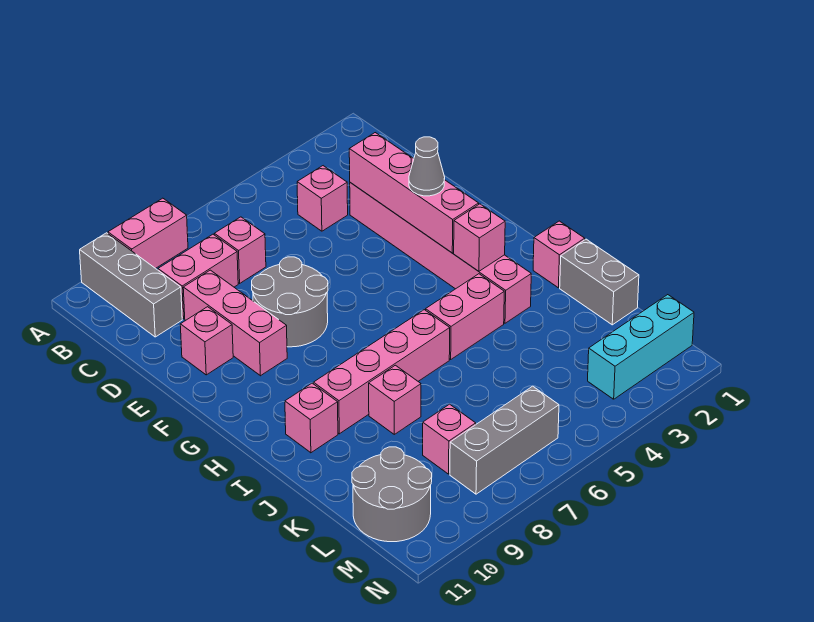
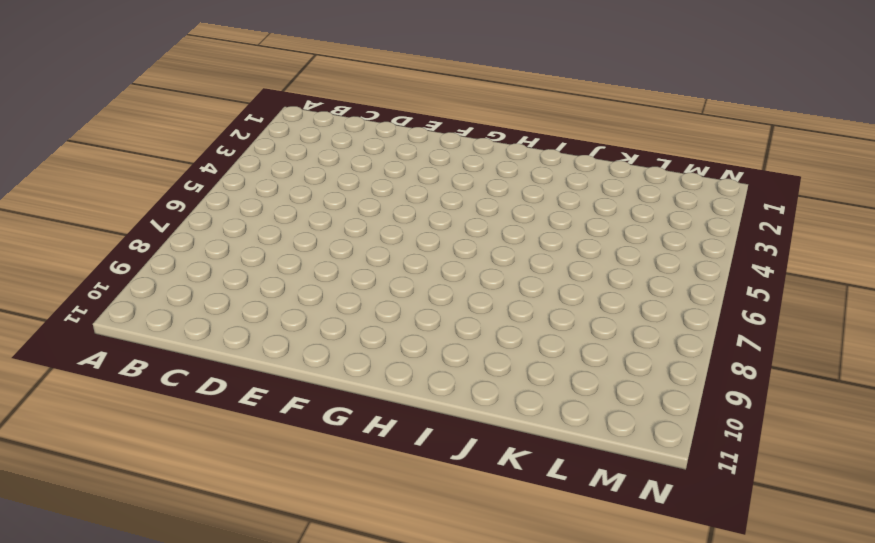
none -> pink brick A8:A9 level 1
none -> grey brick A10:C10 level 1
none -> pink brick C4 level 1

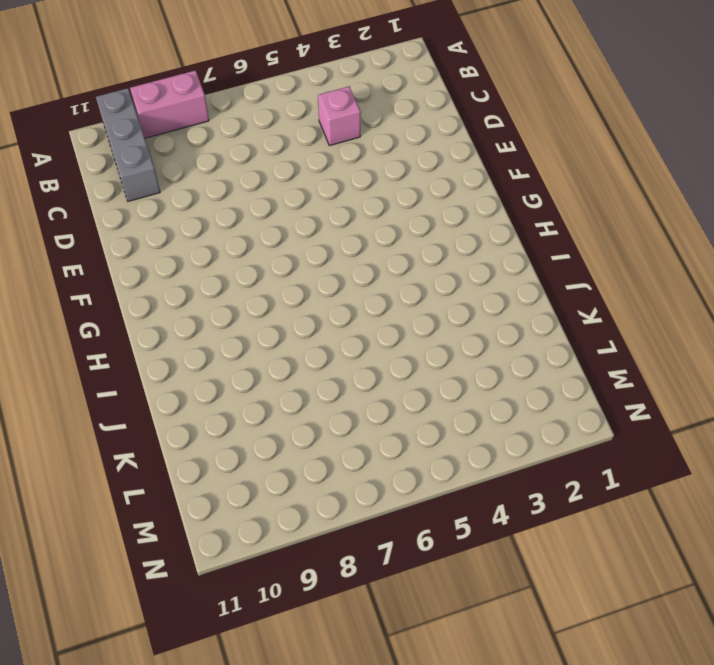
none -> pink brick C7 level 1
none -> pink brick C8:C9 level 1
none -> pink brick D3:I3 level 1

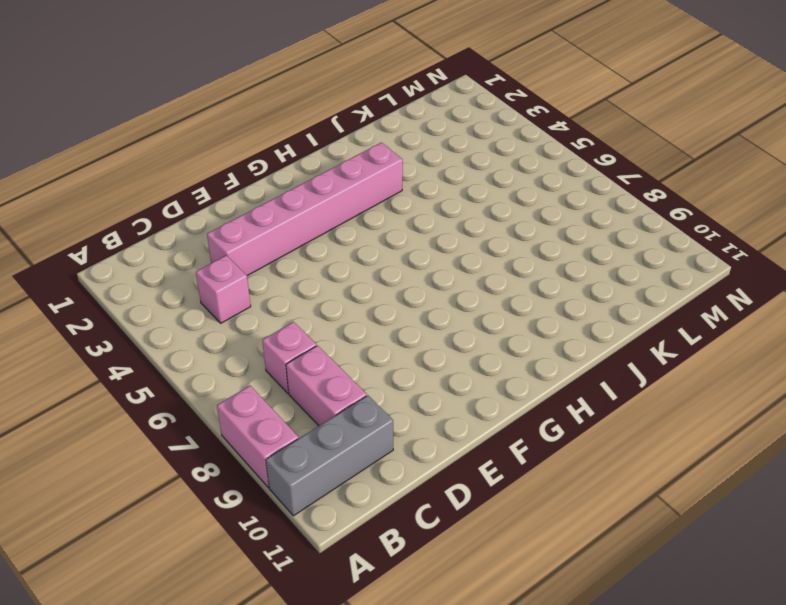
none -> pink brick D9:F9 level 1
none -> grey round brick E7:F8 level 1
none -> pink brick E10 level 1

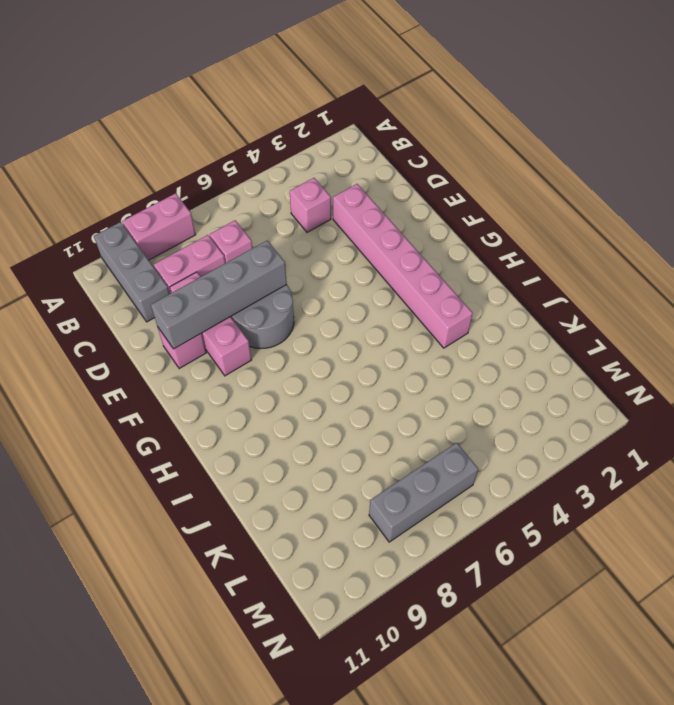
grey brick E7:E10 level 2 -> none
none -> pink brick I1 level 1
none -> pink brick I4:I5 level 1
none -> pink brick I6:I9 level 1

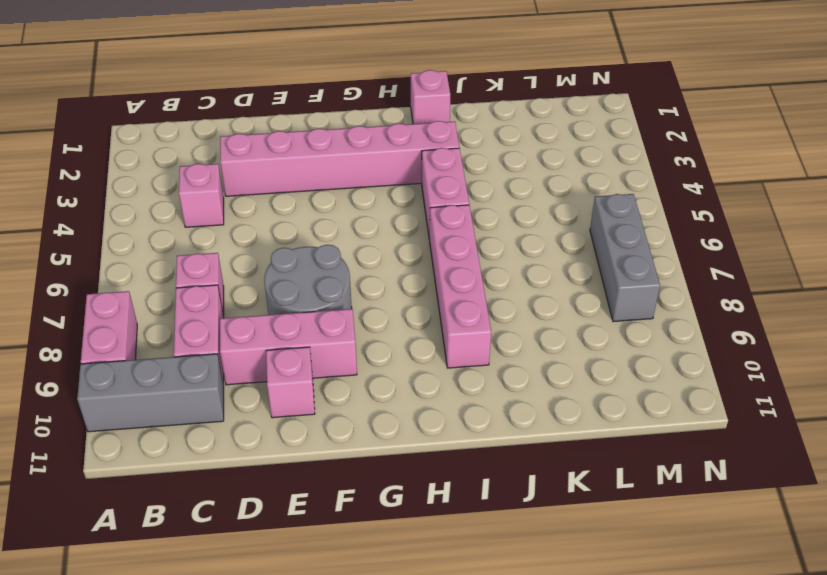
none -> pink brick I10 level 1
none -> grey brick J1:K1 level 1
none -> pink brick J8 level 1

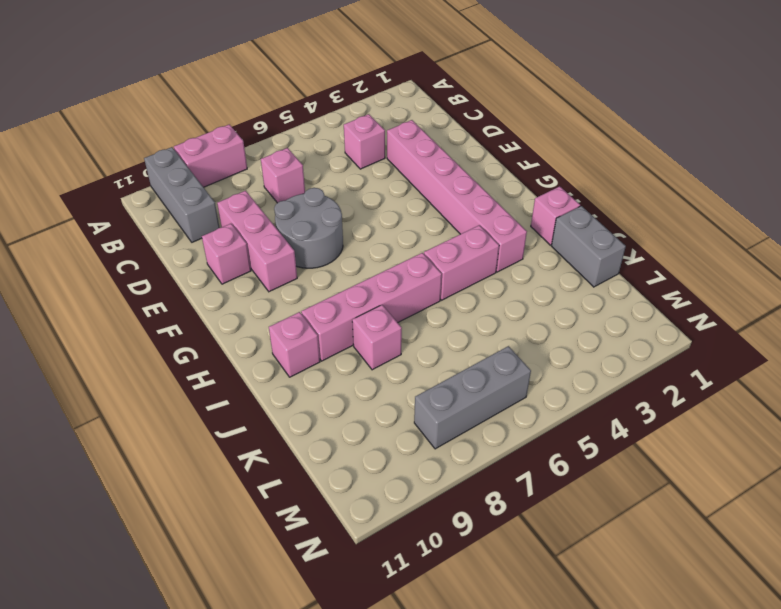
none -> pink brick C8:C9 level 1
none -> pink brick L8 level 1
none -> grey round brick L10:M11 level 1

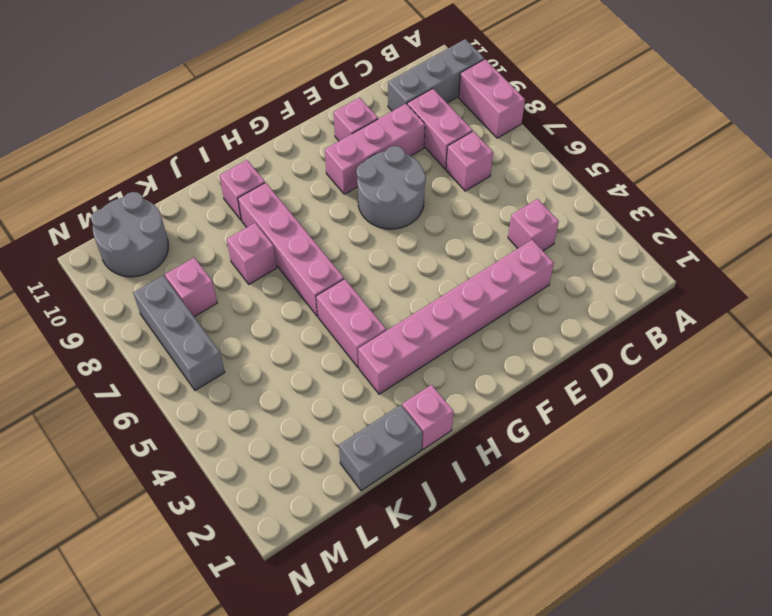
none -> cyan brick M1:M3 level 1
none -> pink brick D3:G3 level 2
none -> pink brick H3 level 2

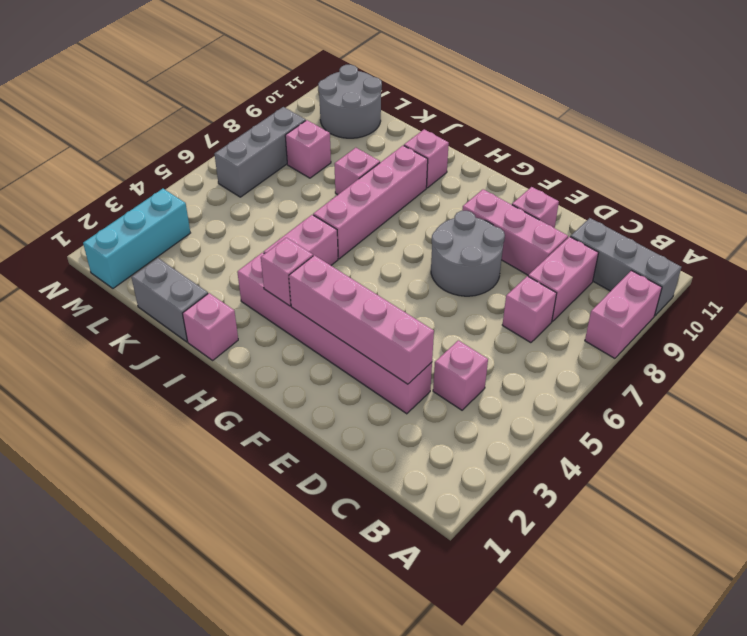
none -> grey cone F3 level 3

